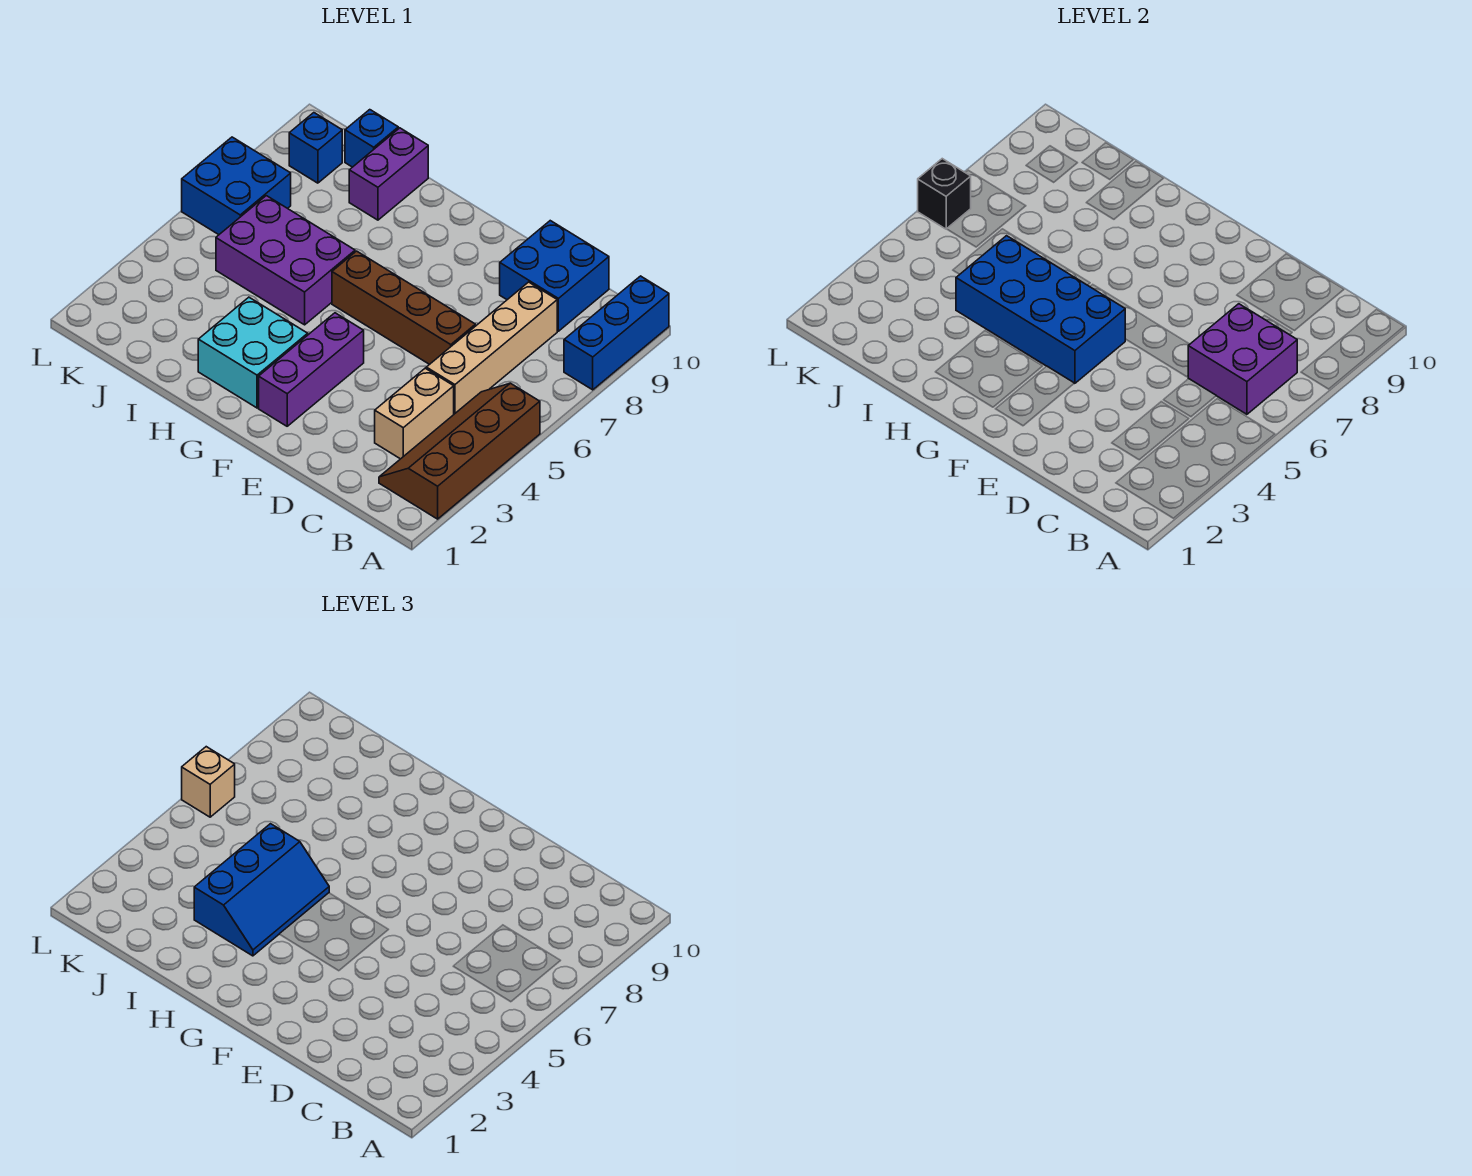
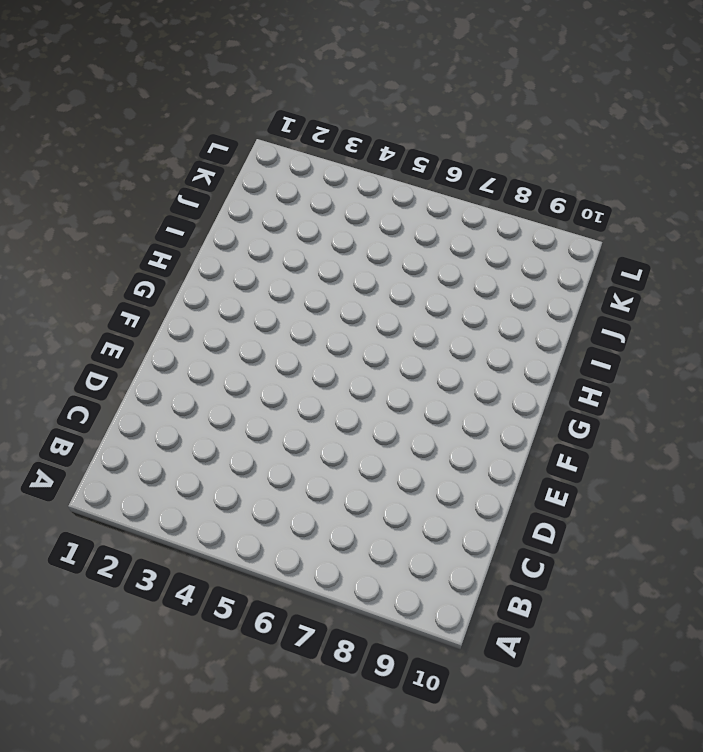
none -> brown slope A2:B5 level 1 top A
none -> blue brick A8:A10 level 1
none -> tan brick C3:C4 level 1

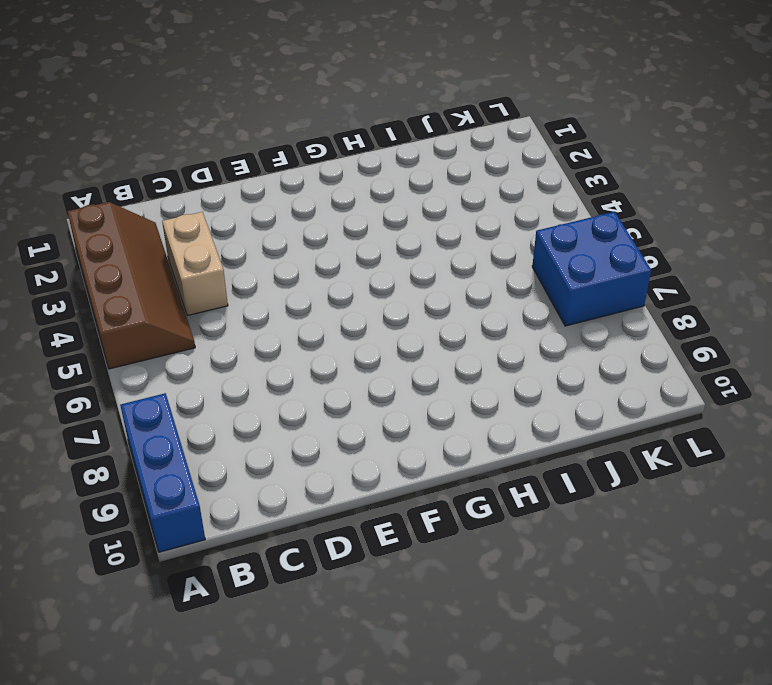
none -> tan brick C5:C8 level 1
none -> blue brick C9:D10 level 1
none -> brown brick D6:G6 level 1

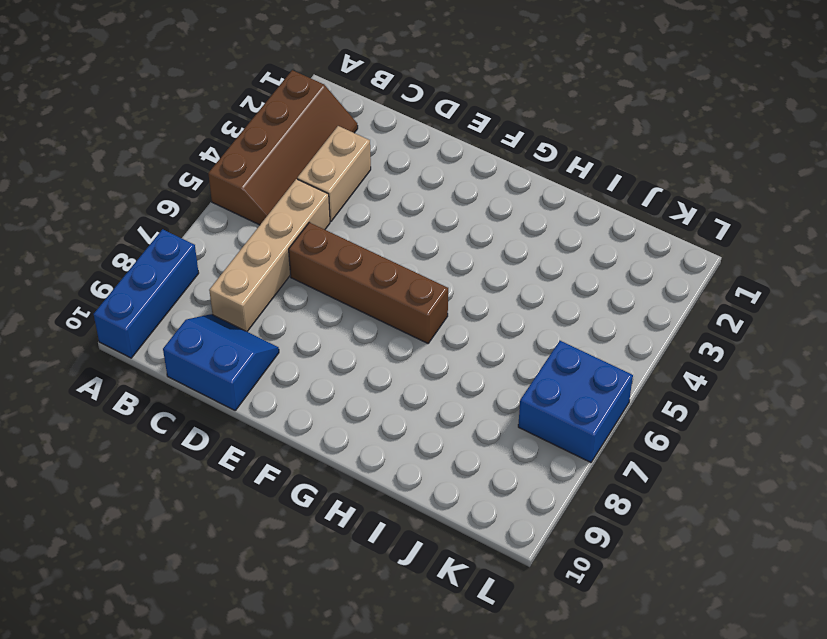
blue slope C9:D10 level 1 top 10 -> blue brick C9:D10 level 1
none -> purple brick F2:F4 level 1
none -> cyan brick G2:H3 level 1
none -> purple brick H5:J6 level 1

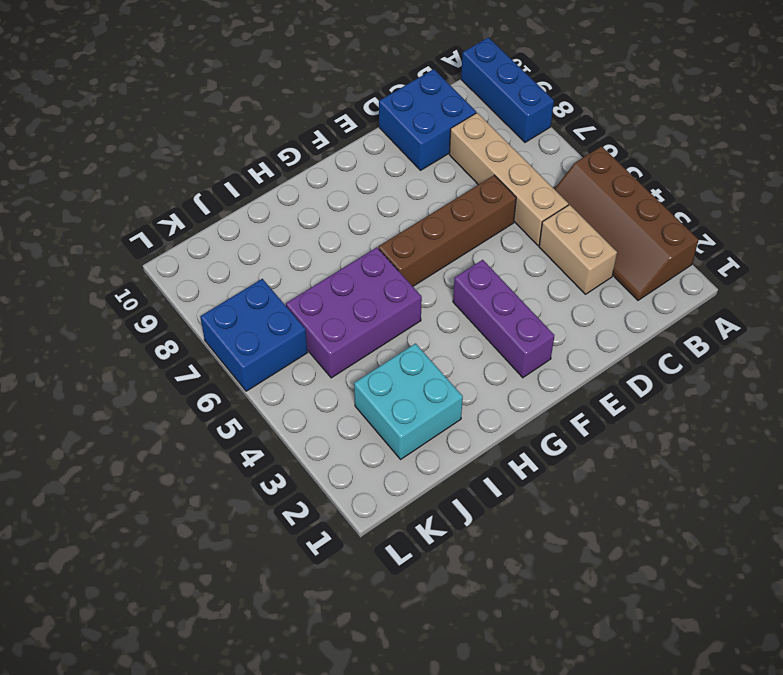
cyan brick I2:J3 level 1 -> cyan brick G2:H3 level 1
none -> purple brick I9:I10 level 1
none -> blue brick J10 level 1
none -> blue brick K9 level 1

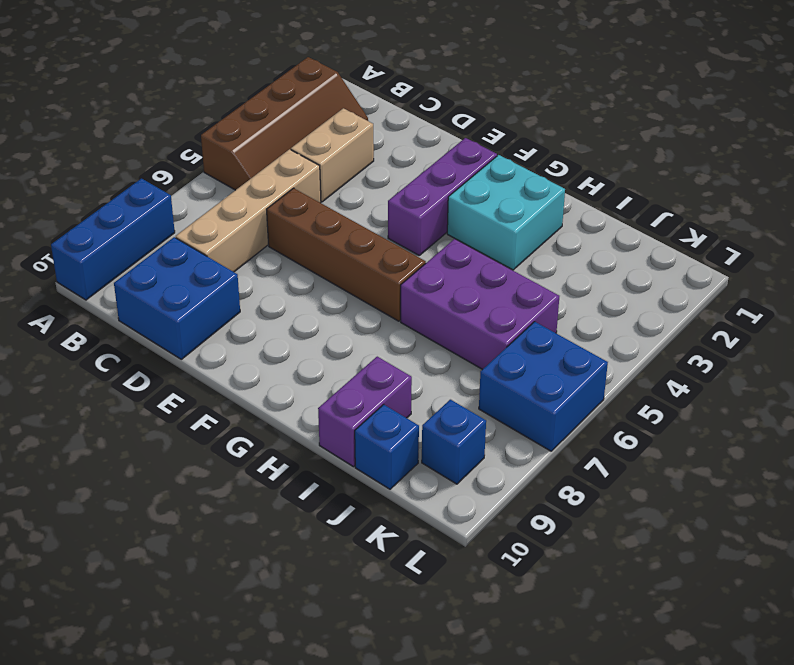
none -> purple brick B6:C7 level 2
none -> blue brick F4:I5 level 2
none -> black brick L6 level 2

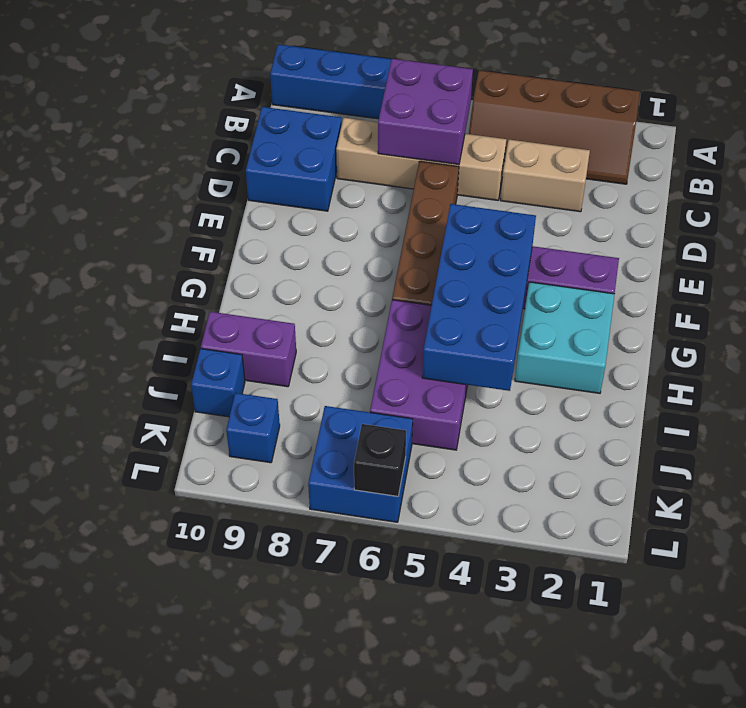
none -> blue slope H3:I5 level 3 top I
none -> tan brick L6 level 3

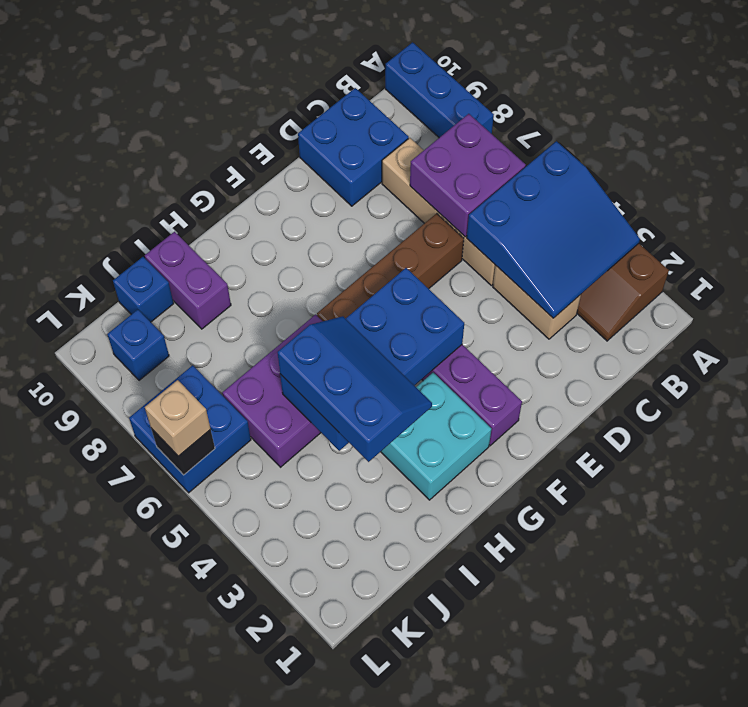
blue slope A3:C5 level 2 top 5 -> none

